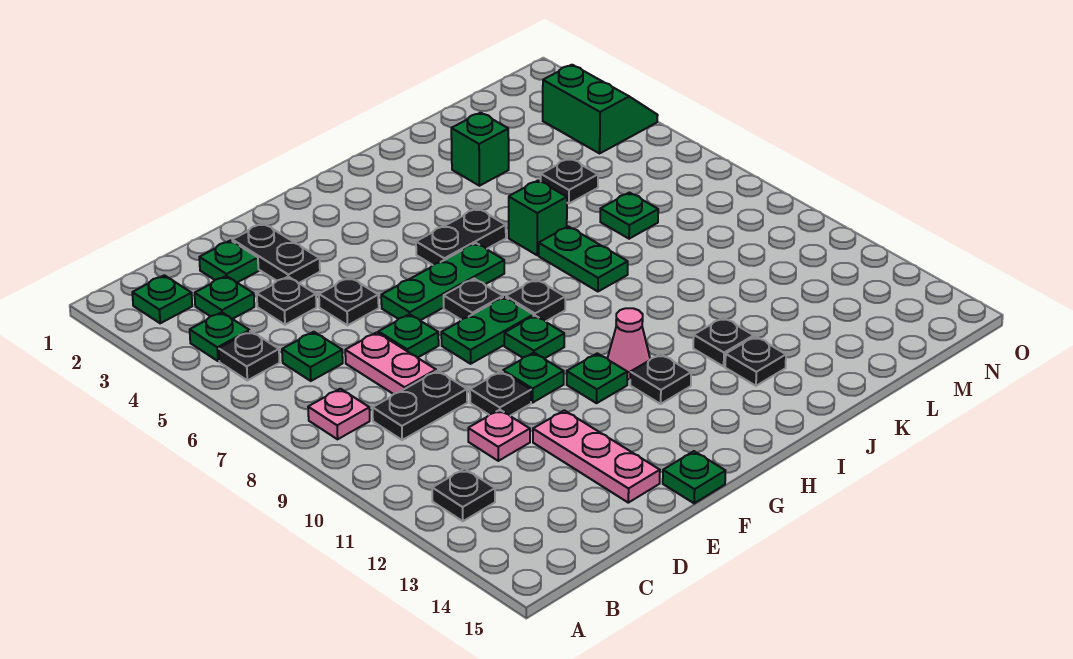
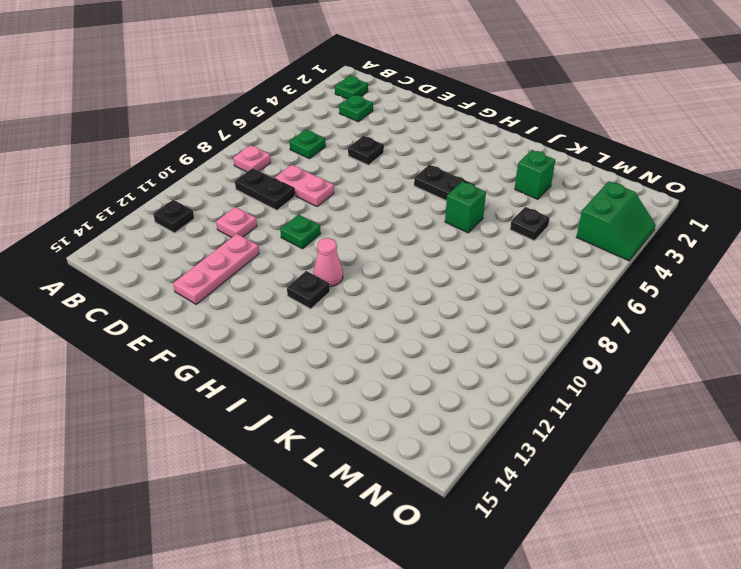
pink plate D8:E8 level 1 -> pink plate D7:D8 level 1
none -> green plate B4 level 1
none -> black plate B5 level 1
none -> green plate D2 level 1
none -> black plate D4 level 1

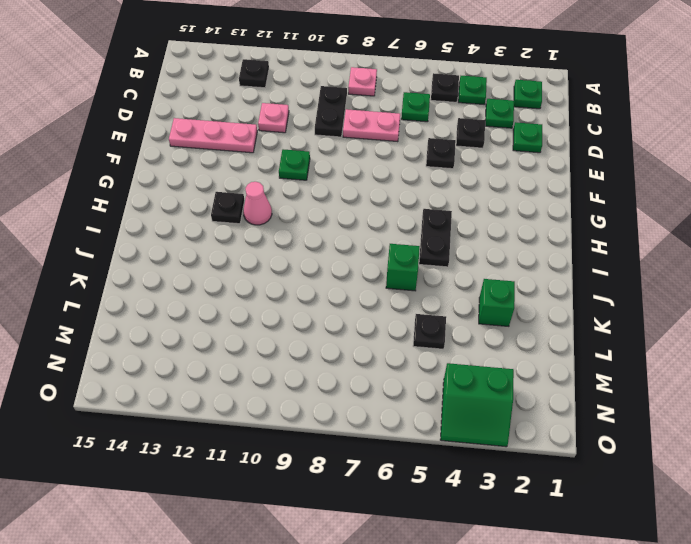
none -> black plate E2:E3 level 1
none -> green plate E7 level 1
none -> black plate E10 level 1
none -> green plate F6:H6 level 1

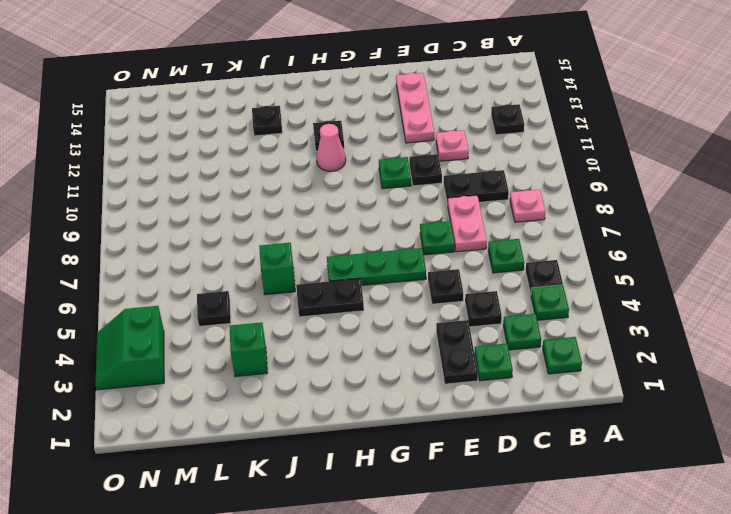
none -> green plate F8:G8 level 1
none -> green plate F15 level 1
none -> black plate G7 level 1
none -> green plate G9 level 1

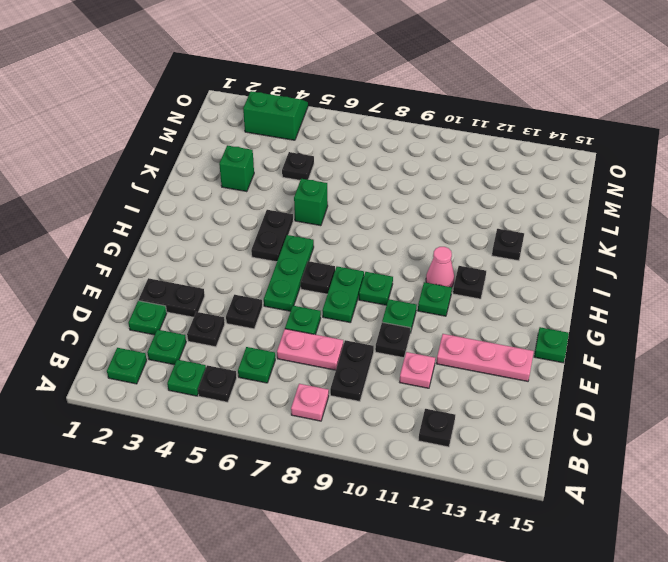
none -> black plate H8 level 1
none -> green plate J7:J8 level 1
none -> black plate J12 level 1
none -> green plate L7 level 1

